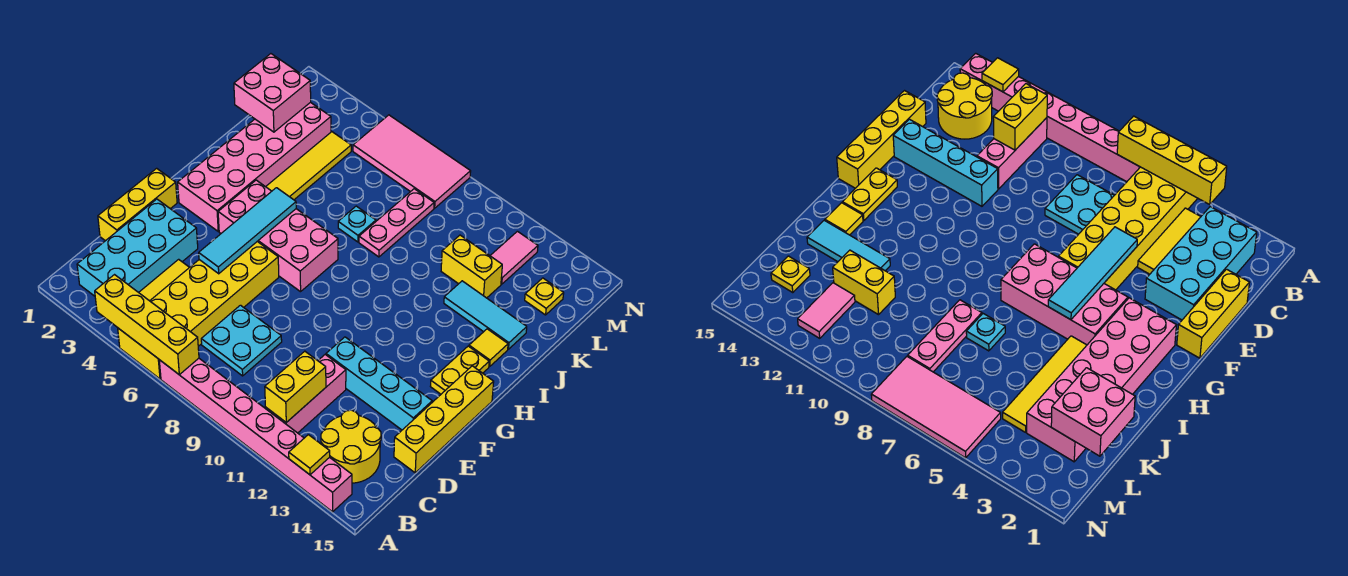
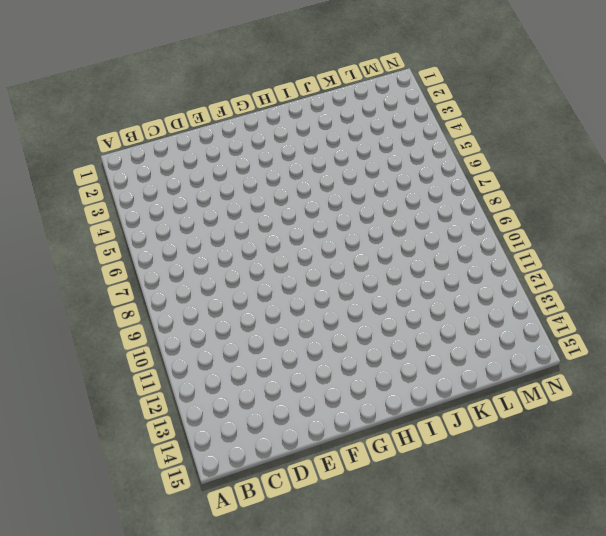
none -> yellow brick A5:F6 level 1
none -> pink brick A7:A14 level 1
none -> cyan brick B2:E3 level 1

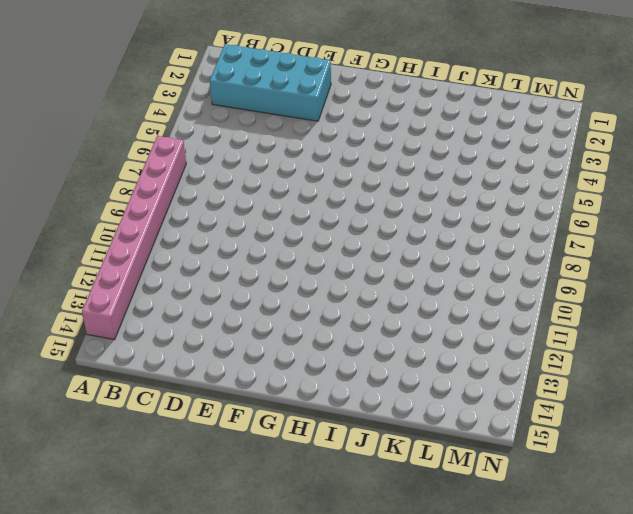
none -> yellow brick A5:F6 level 1
none -> yellow tile B4:D4 level 1
none -> pink brick B11:D11 level 1

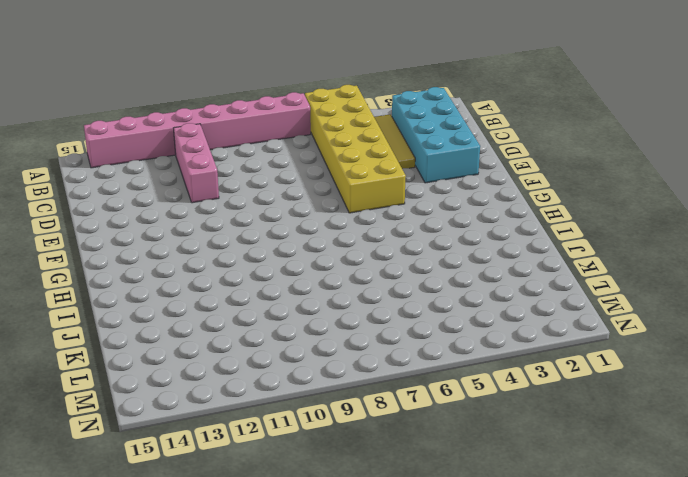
none -> yellow round brick B13:C14 level 1
none -> cyan plate C7:D8 level 1
none -> yellow brick D1:F1 level 1

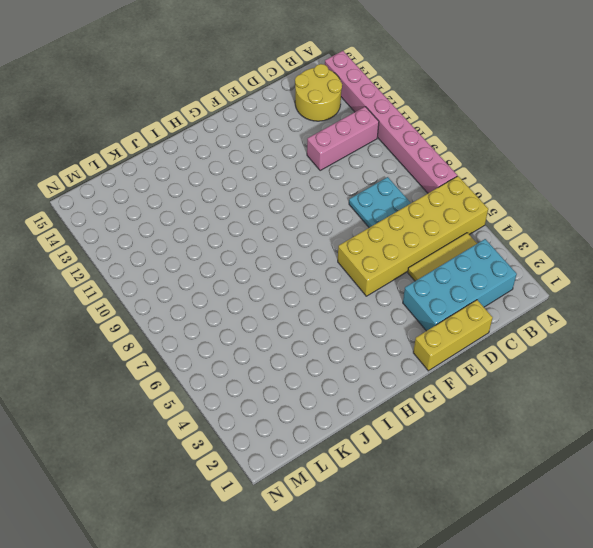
none -> yellow brick D15:G15 level 1
none -> cyan brick E11:E14 level 1
none -> pink brick G2:L3 level 1

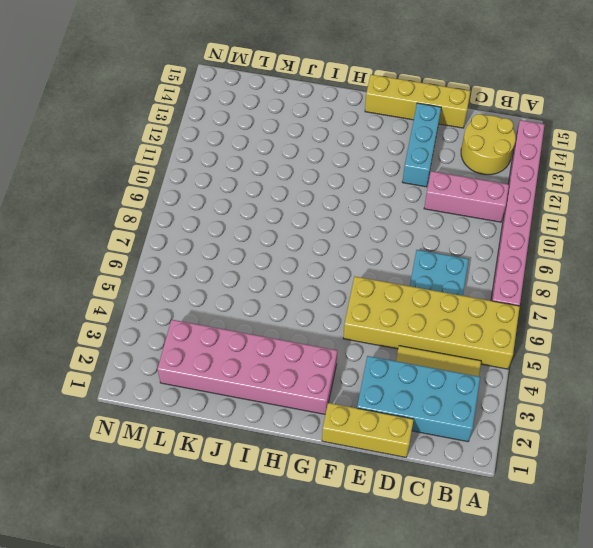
cyan brick E12:E14 level 1 -> cyan brick E11:E14 level 1
none -> pink brick G4:H7 level 1
none -> yellow plate G14:H14 level 1
none -> yellow tile I4:L4 level 1

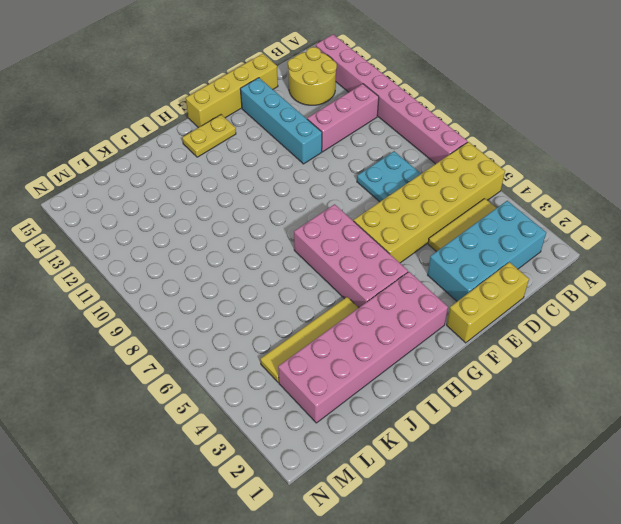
none -> yellow tile I14 level 1
none -> cyan plate J7 level 1
none -> pink plate J8:L8 level 1

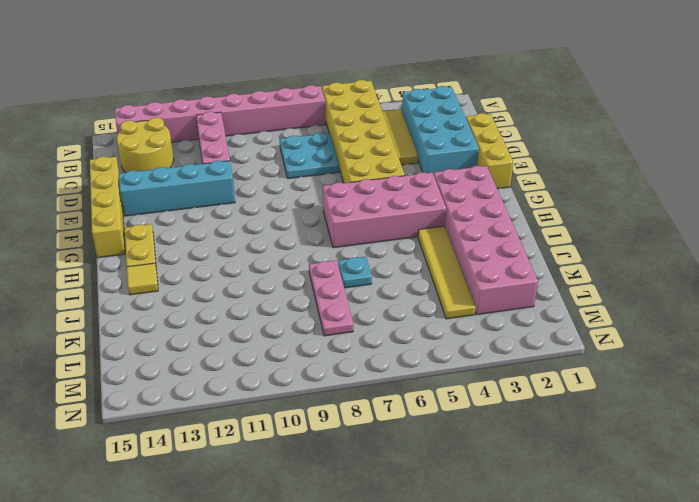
none -> cyan tile J12:J14 level 1
none -> yellow brick K11:K12 level 1
none -> pink tile L12:M12 level 1

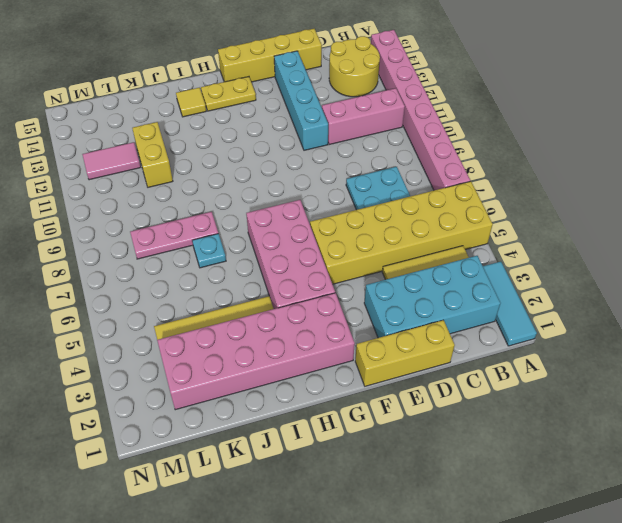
cyan tile A1:A3 level 1 -> cyan tile J12:J14 level 1
none -> yellow plate L14 level 1
none -> pink tile M5:N8 level 1
none -> yellow brick A4:A7 level 2

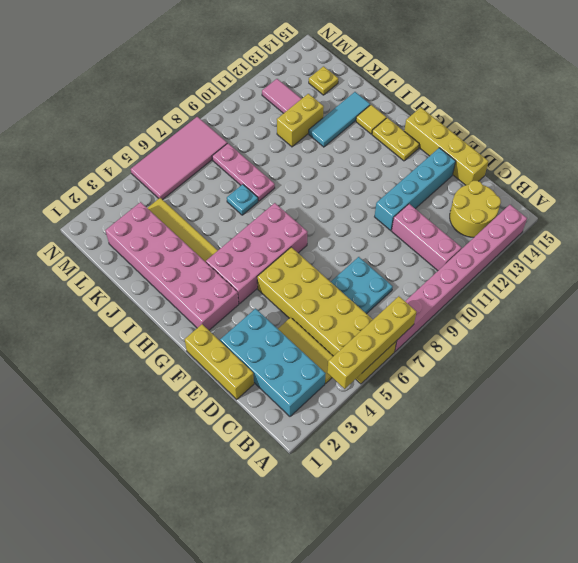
none -> yellow tile A13 level 2
none -> yellow brick B11:C11 level 2
none -> cyan tile E5:H5 level 2

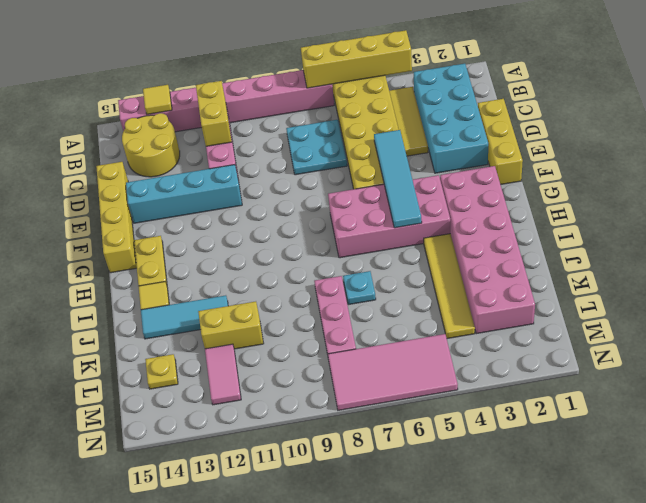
none -> pink brick K1:L2 level 2

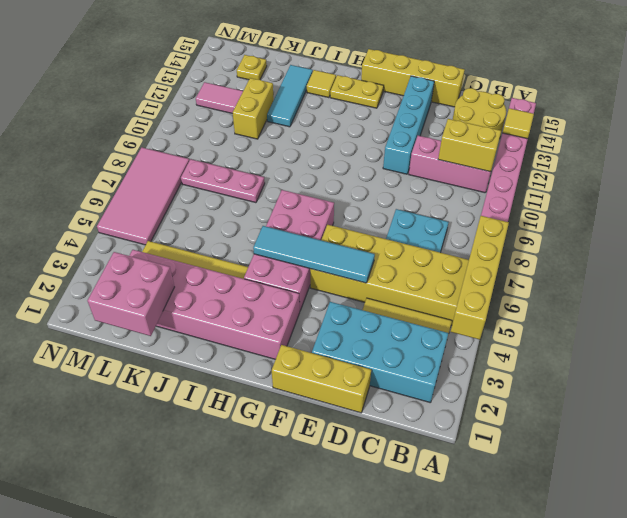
none -> cyan plate J7 level 1

